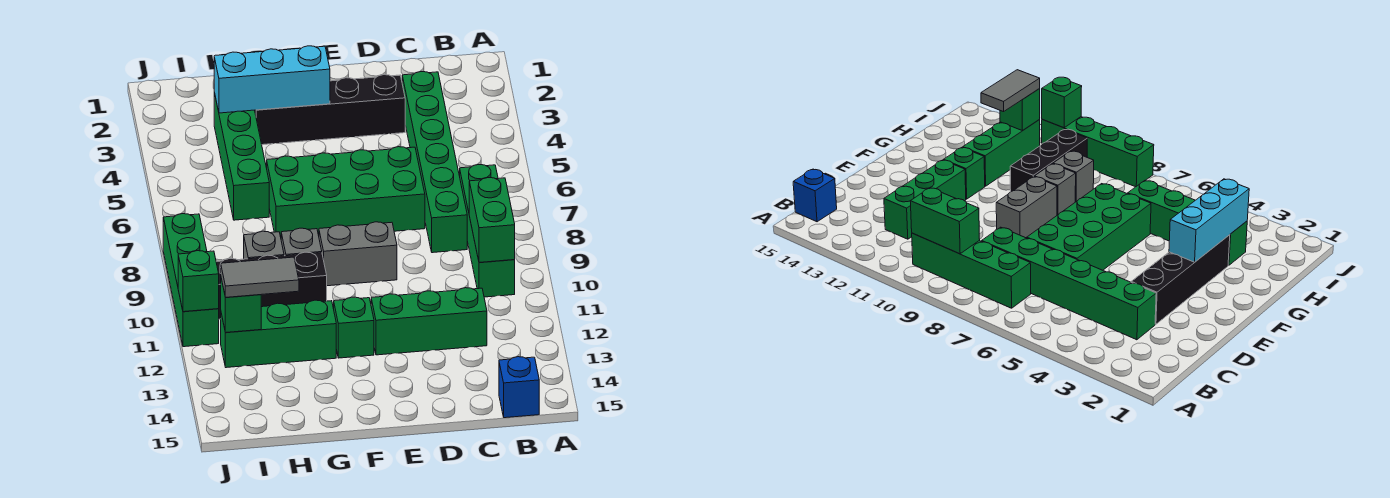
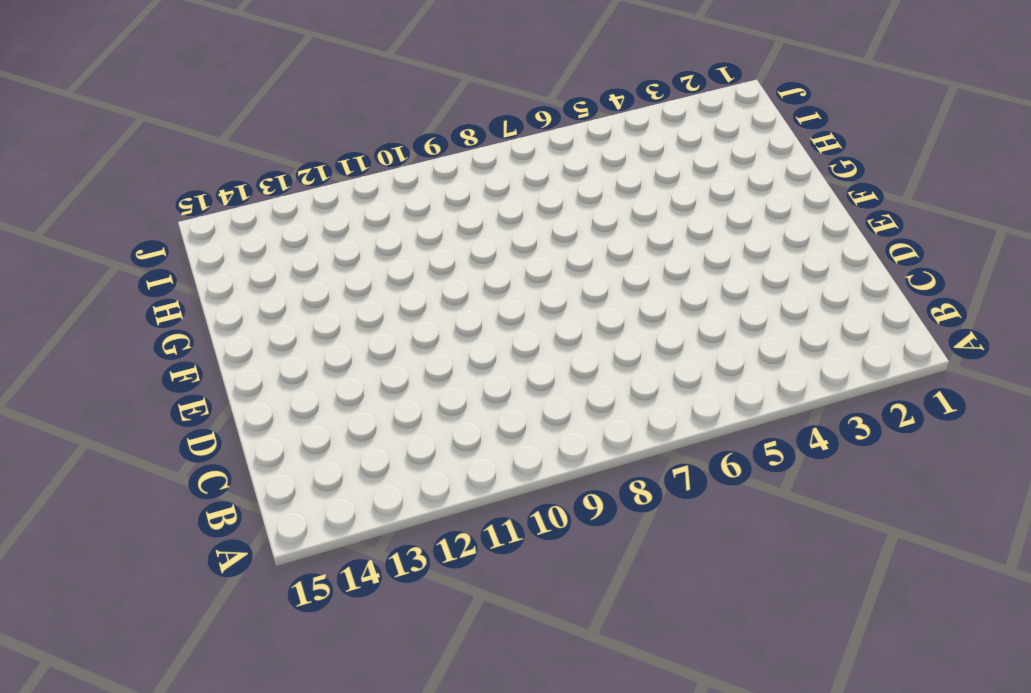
none -> green brick B7:B10 level 1
none -> blue brick B15 level 1
none -> green brick C3:C8 level 1

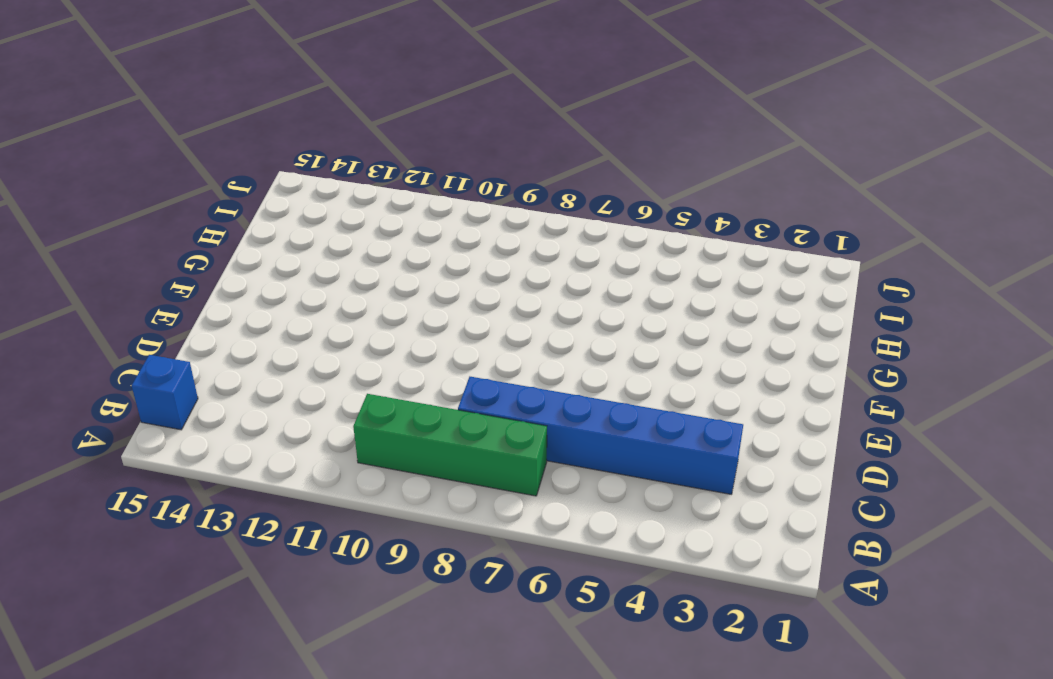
blue brick C3:C8 level 1 -> green brick C3:C8 level 1
none -> green brick C12:E12 level 1
none -> black brick D3:G3 level 1
none -> green brick D6:G7 level 1

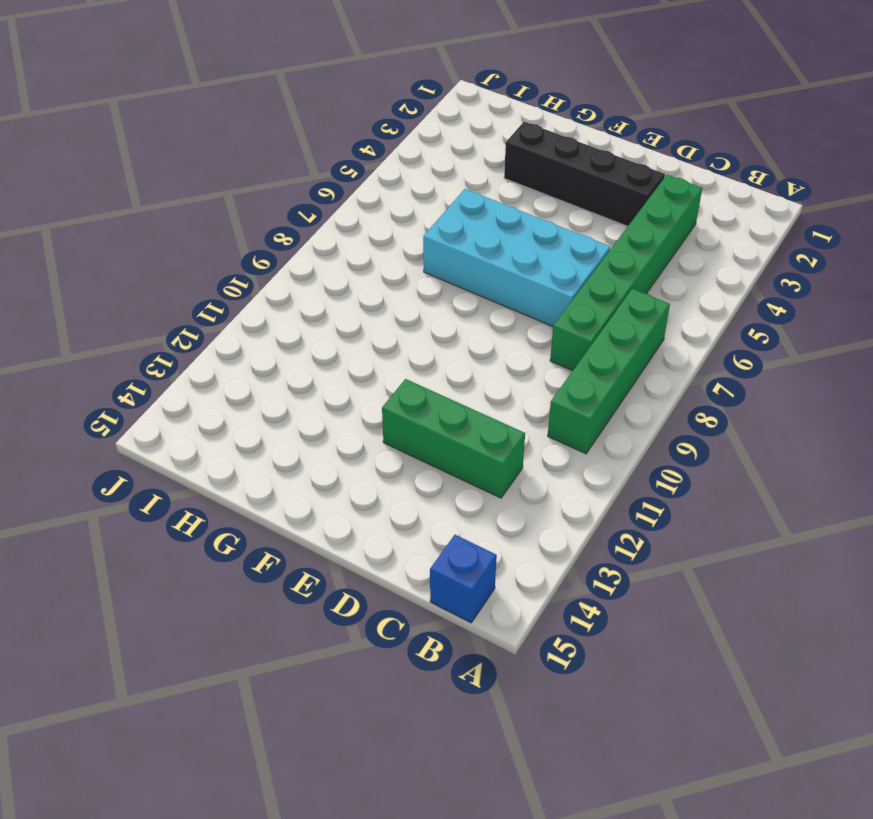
cyan brick D6:G7 level 1 -> green brick D6:G7 level 1
none -> grey brick E9:F9 level 1
none -> green brick F12 level 1
none -> grey brick G9 level 1

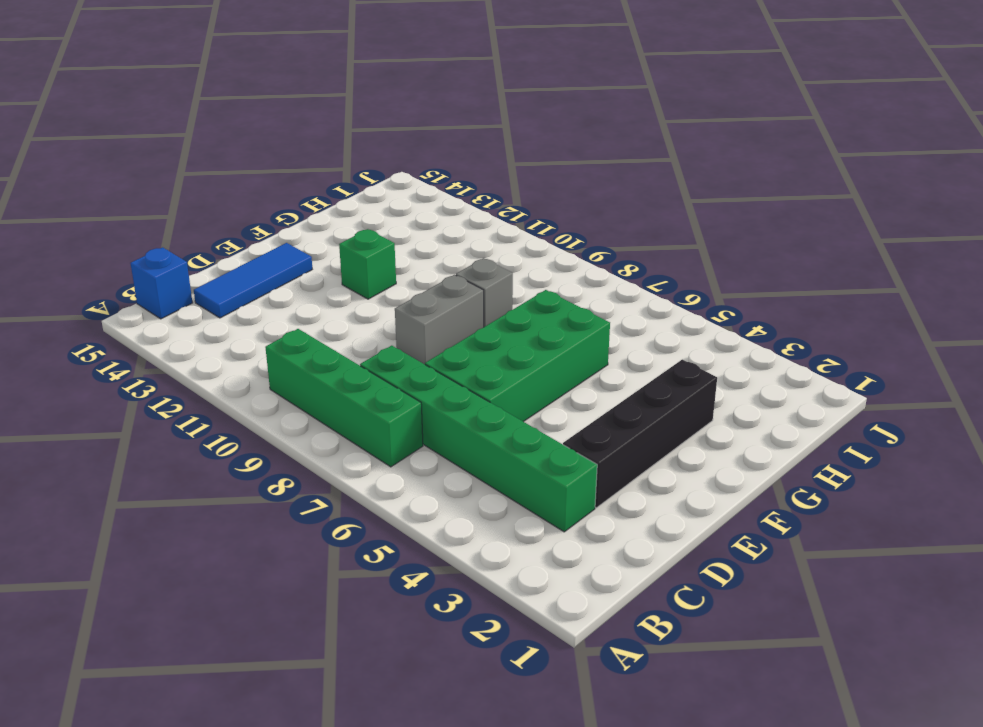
blue tile C14:E14 level 1 -> none
none -> green brick C12:E12 level 1
none -> black brick G10:I10 level 1
none -> green brick G12:I12 level 1

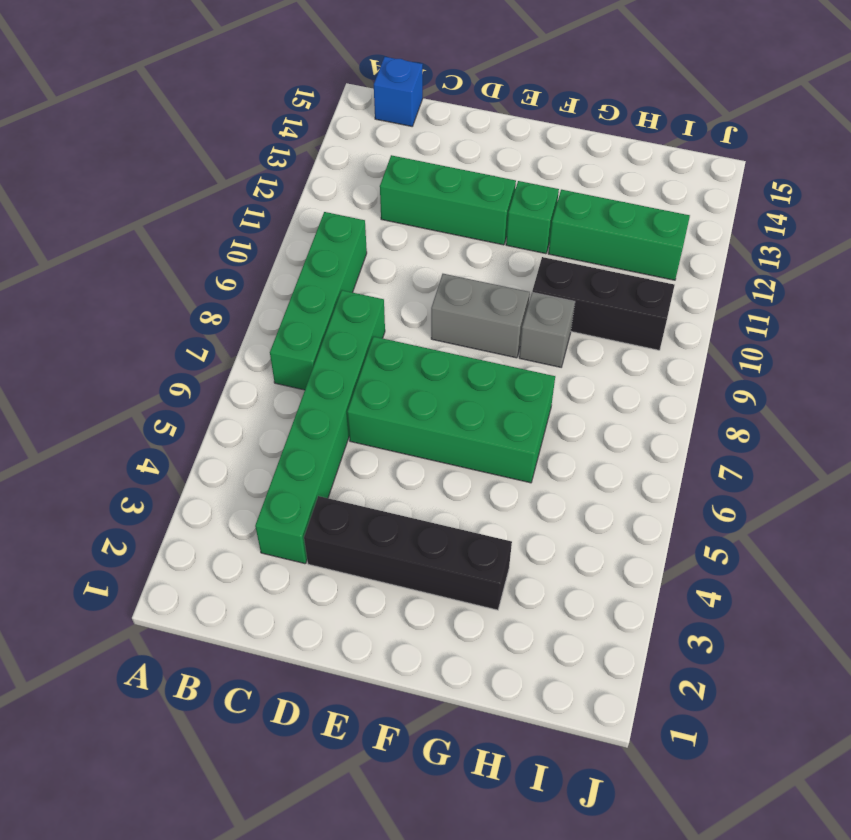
none -> green brick H3:H6 level 1
none -> grey brick H9 level 1
none -> green brick J8:J11 level 1

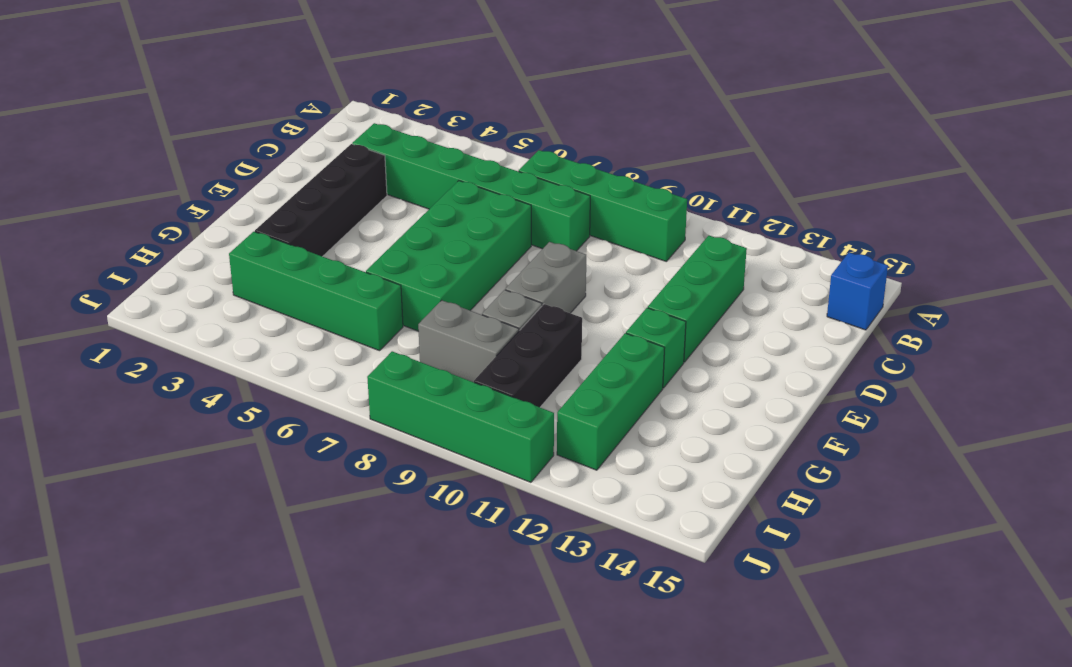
grey brick H8:H9 level 1 -> grey brick H9 level 1
none -> green brick B9:B10 level 2
none -> cyan brick F3:H3 level 2
none -> green brick I12 level 2

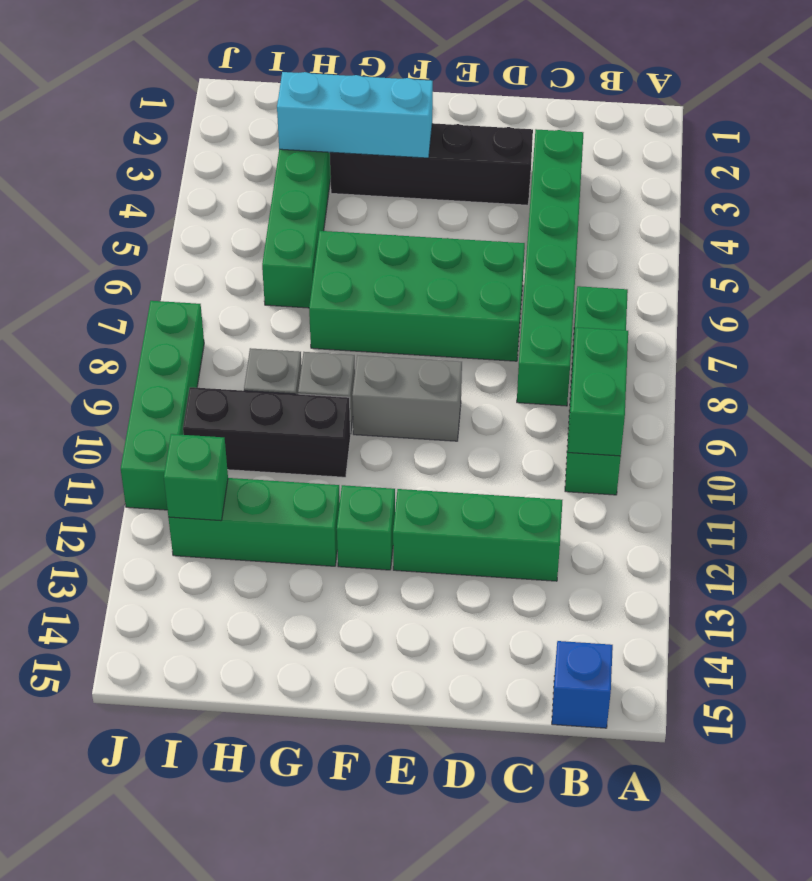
none -> green brick J11 level 2
none -> grey tile H12:I12 level 3

